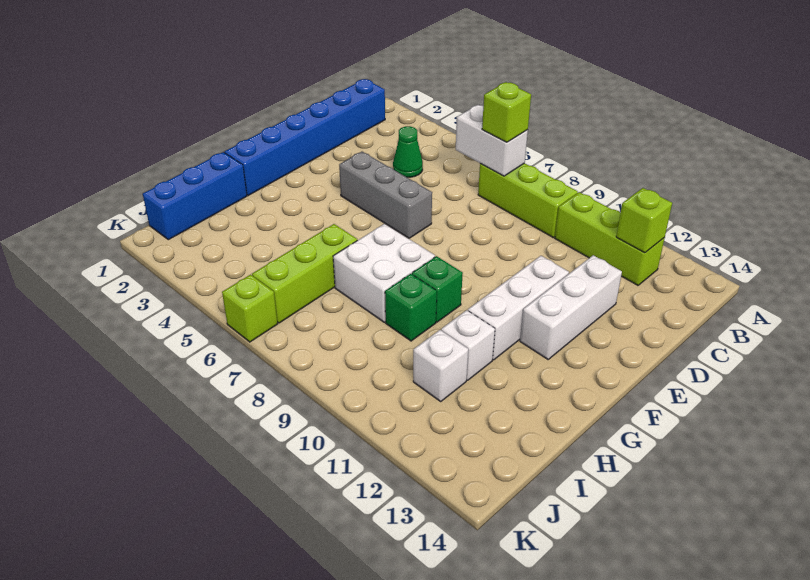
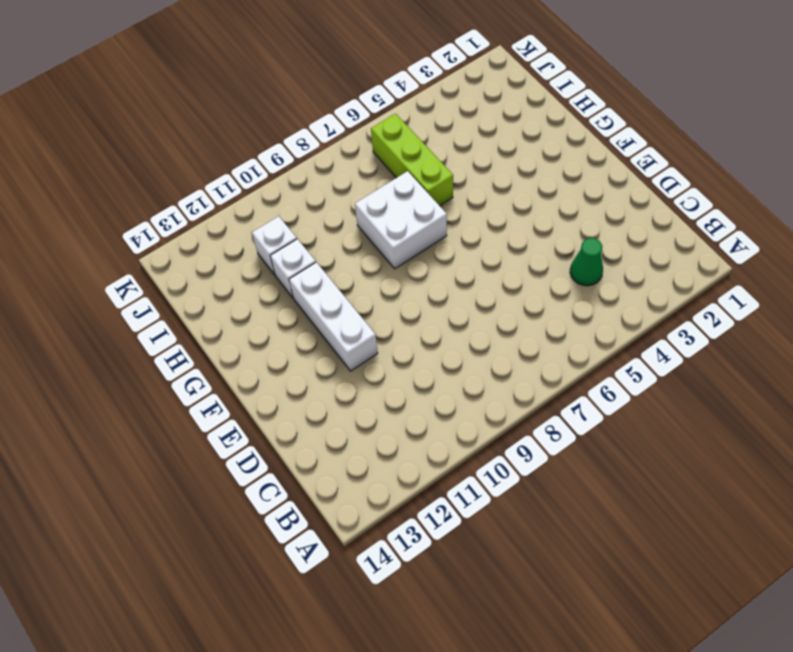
none -> blue brick B1:G1 level 1
none -> lime brick B7:B9 level 1
none -> lime brick B10:B12 level 1

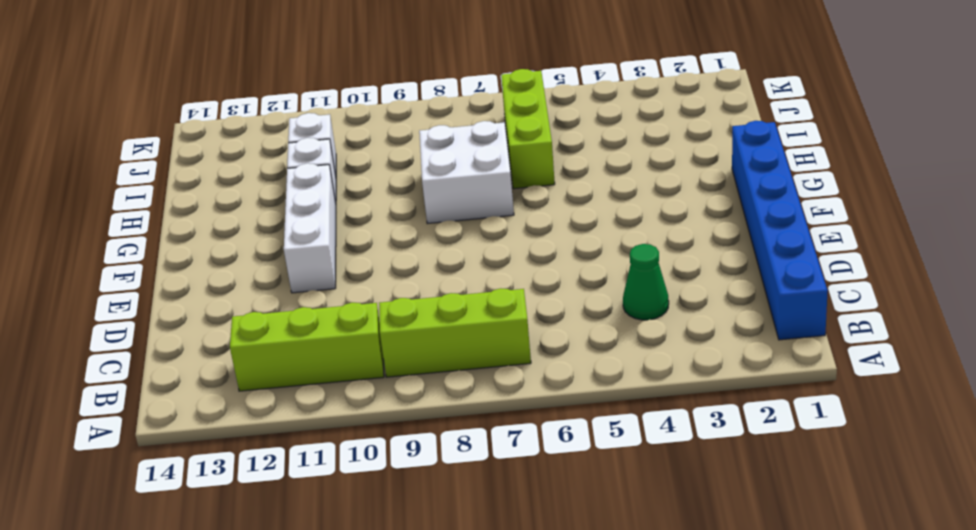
none -> white brick D12:F12 level 1
none -> grey brick E4:E6 level 1
none -> green brick G9 level 1

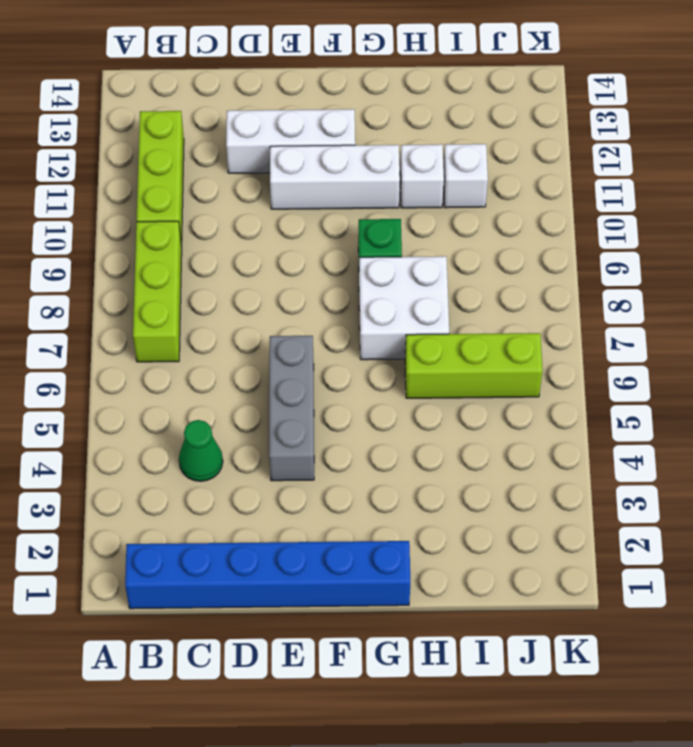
none -> blue brick H1:J1 level 1
none -> green brick H9 level 1
none -> lime brick K6 level 1

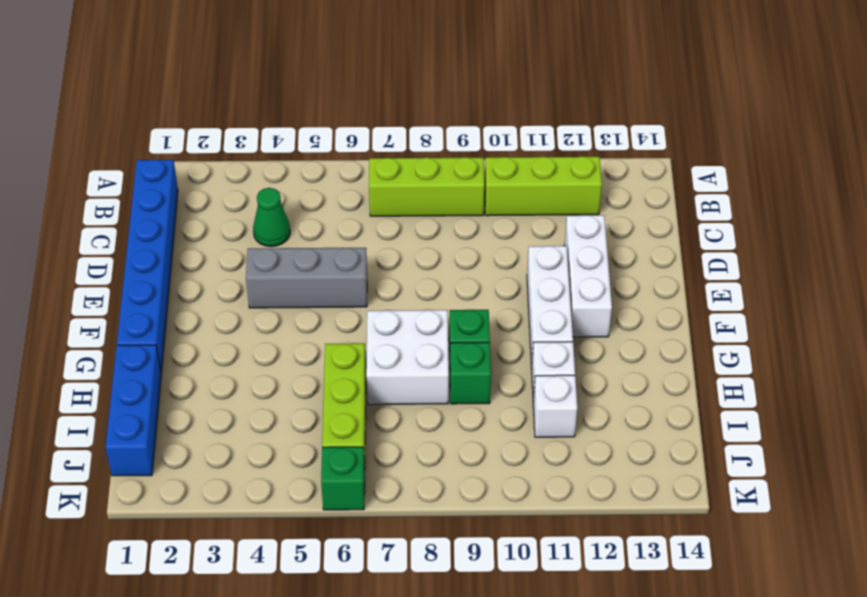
green brick K6 level 1 -> lime brick K6 level 1
none -> white brick B6:B7 level 2
none -> lime brick B12 level 2
none -> lime brick B7 level 3

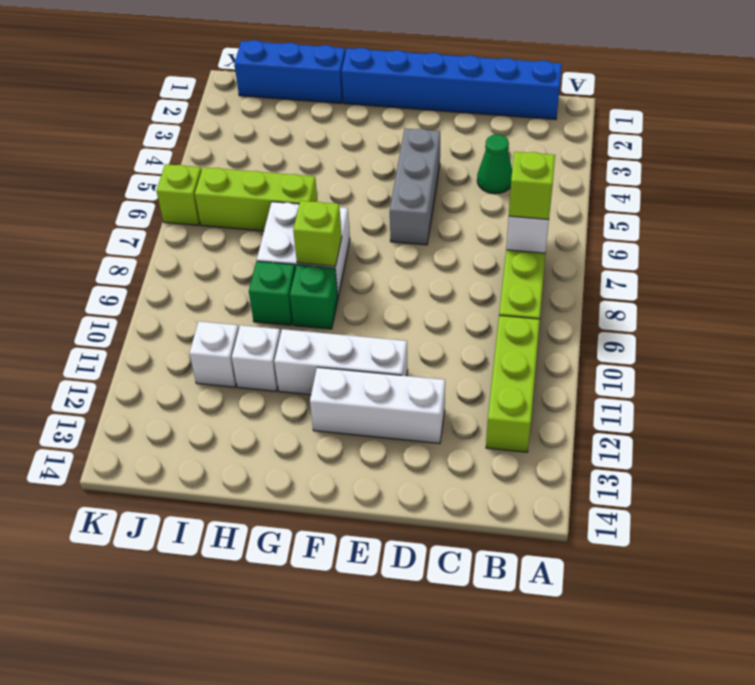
lime brick G8 level 2 -> lime brick B12 level 2

